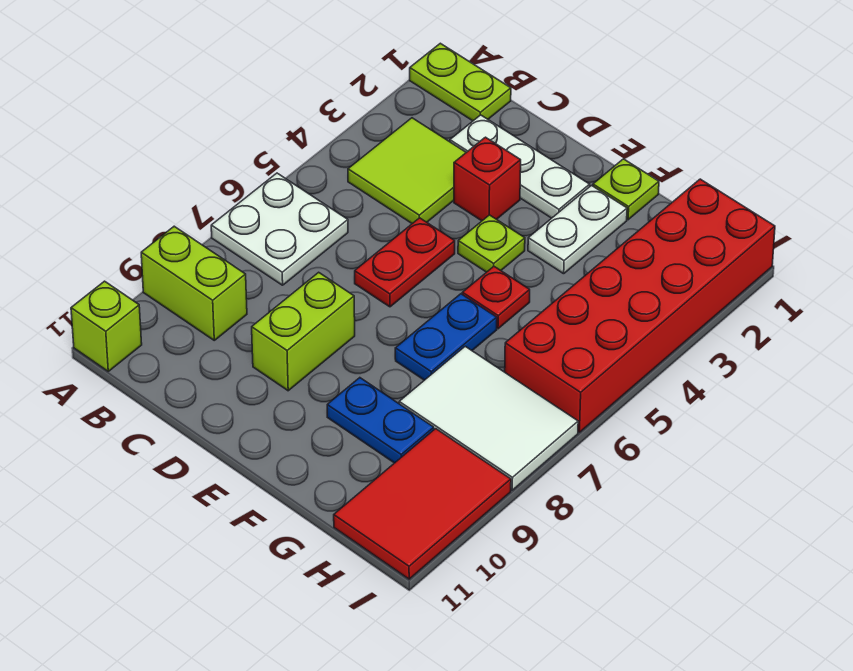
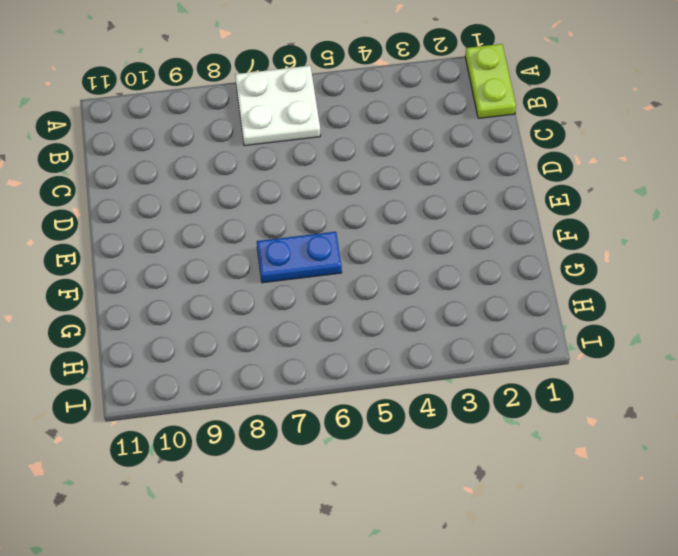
none -> lime brick A9:B9 level 1
none -> lime brick A11 level 1
none -> lime tile B3:C4 level 1

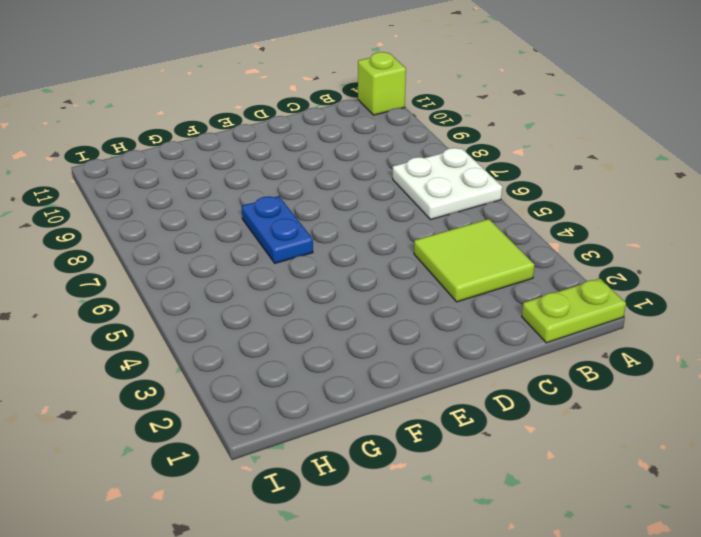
none -> lime brick A9:B9 level 1
none -> white plate C2:E2 level 1
none -> red brick D3 level 1

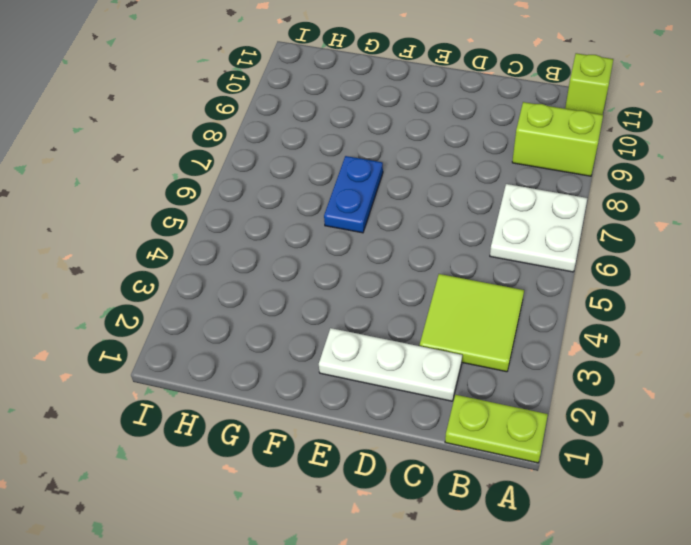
none -> red brick D3 level 1
none -> red plate D5:D6 level 1
none -> lime brick D8:D9 level 1

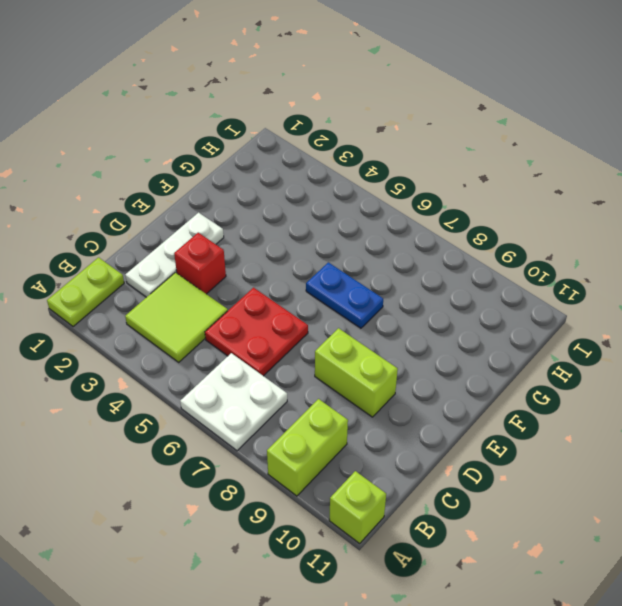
red plate C5:D6 level 1 -> red plate D5:D6 level 1
none -> lime plate E4 level 1
none -> lime plate F1 level 1
none -> white plate F2:F3 level 1

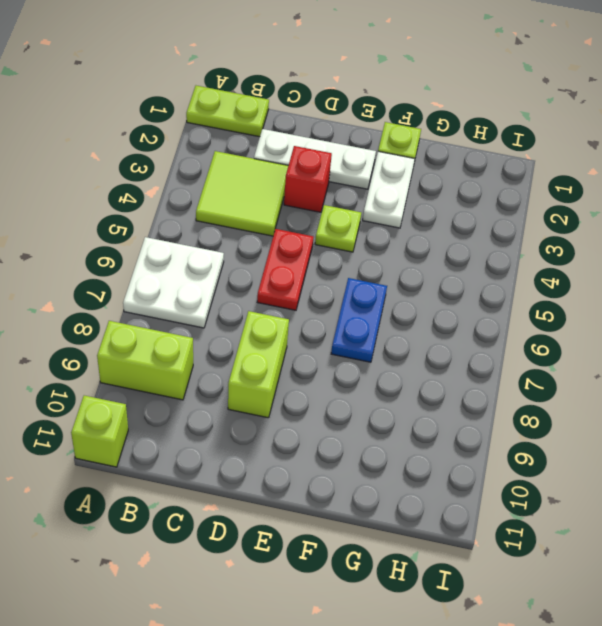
none -> red plate F5 level 1
none -> blue plate F9:G9 level 1
none -> white tile G7:I8 level 1

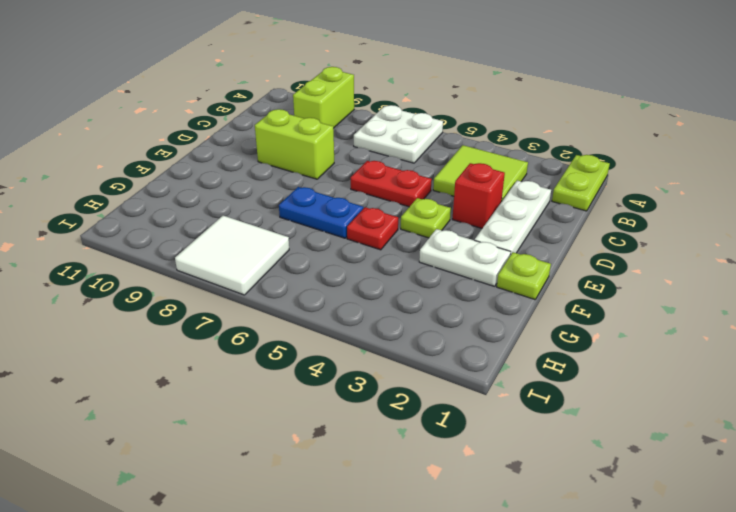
white tile H7:I8 level 1 -> white tile G7:I8 level 1
none -> lime brick A11 level 1
none -> blue plate F9:G9 level 1
none -> red brick H1:I6 level 1

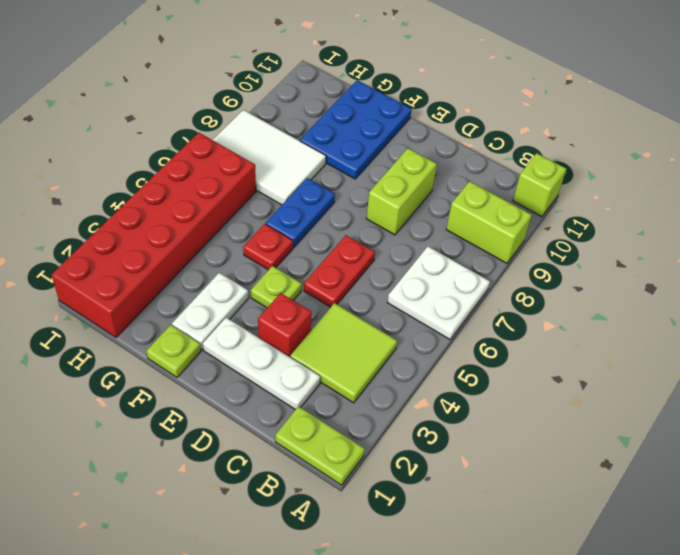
blue plate F9:G11 level 1 -> blue plate F9:G9 level 1
none -> red tile H9:I11 level 1

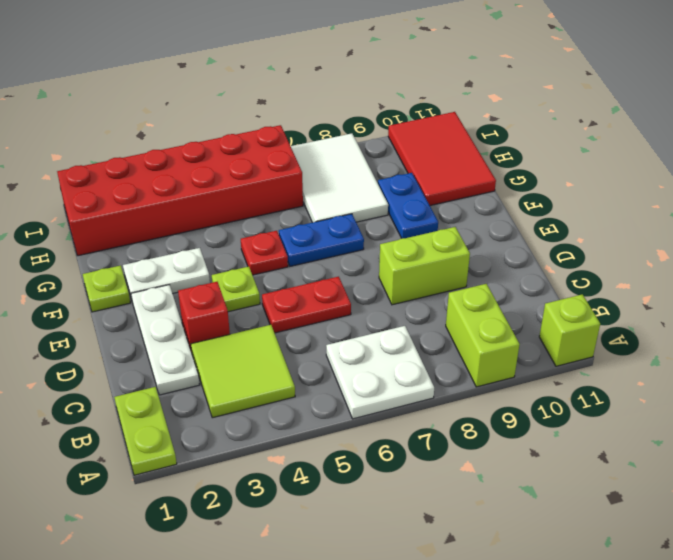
red tile G10:I11 level 1 -> red tile H9:I11 level 1

